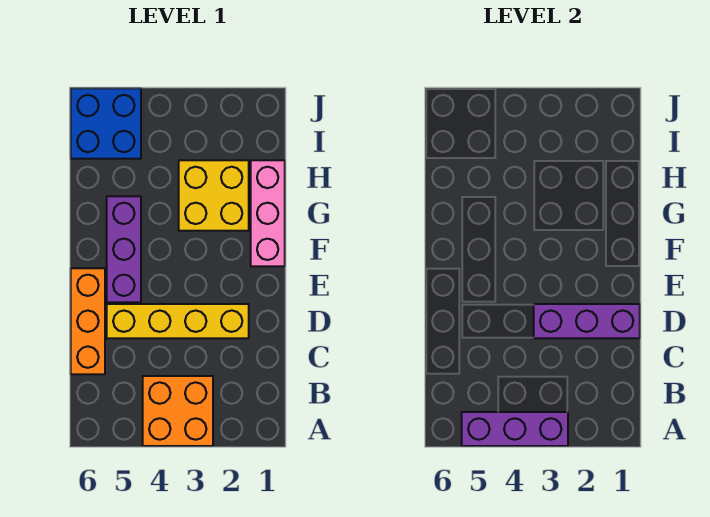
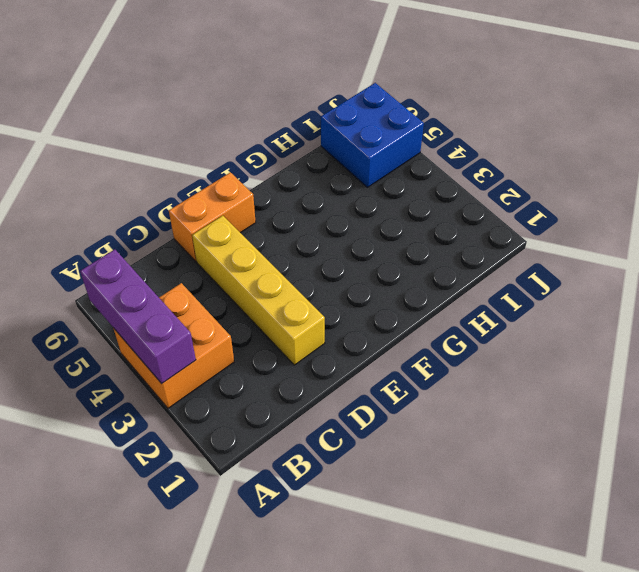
orange brick D6:E6 level 1 -> orange brick C6:E6 level 1
none -> purple brick E5:G5 level 1
none -> pink brick F1:H1 level 1

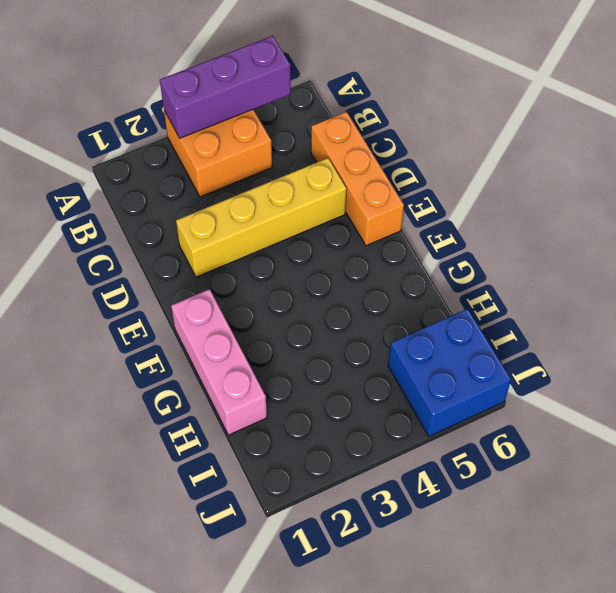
none -> purple brick E5:G5 level 1
none -> yellow brick G2:H3 level 1

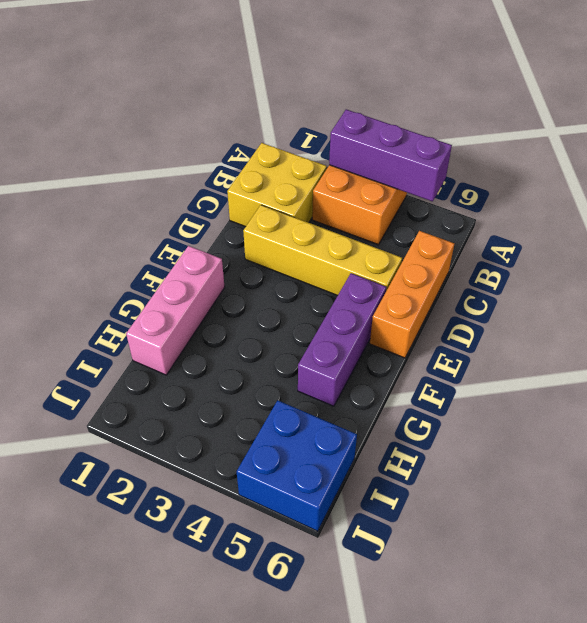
yellow brick B1:C2 level 1 -> yellow brick G2:H3 level 1
none -> purple brick D1:D3 level 2

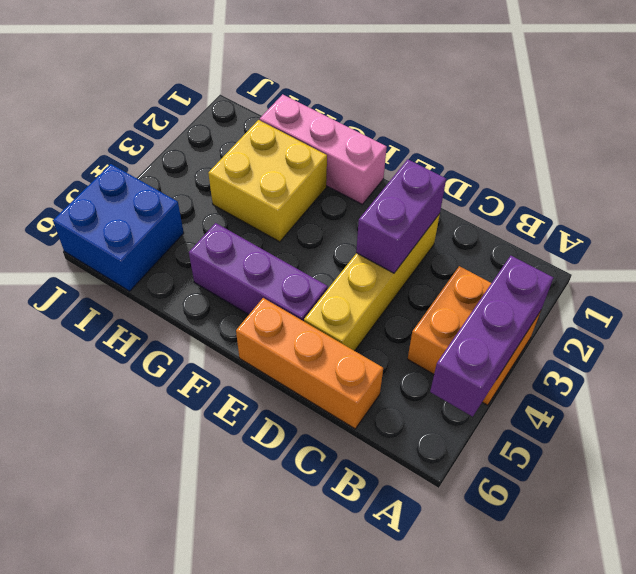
purple brick D2:D3 level 2 -> purple brick D1:D3 level 2

